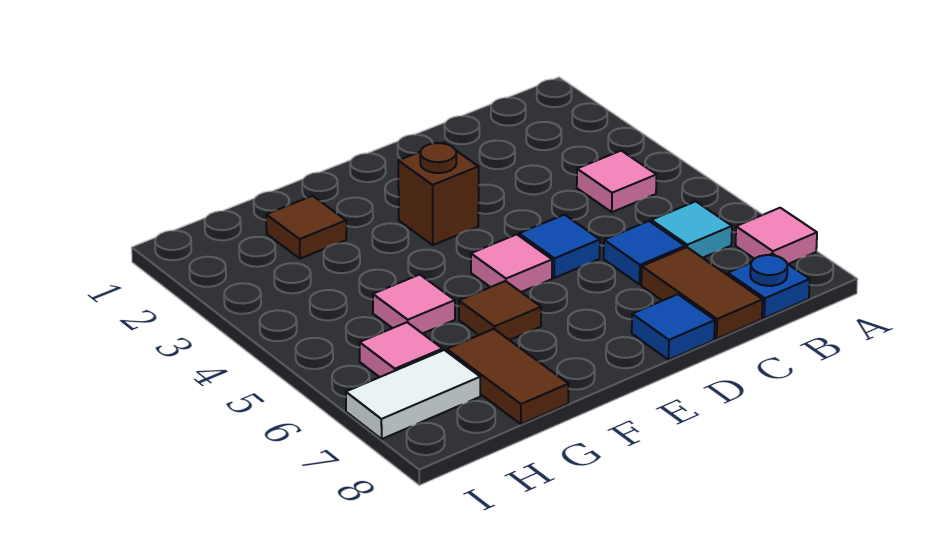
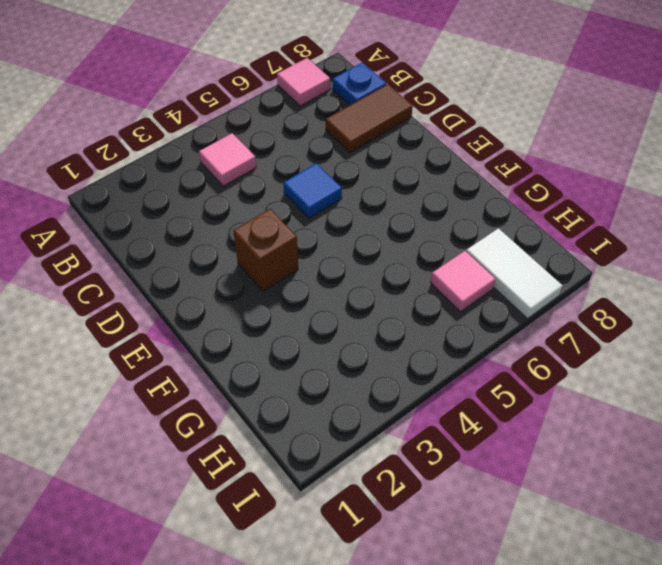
none -> cyan tile B6 level 1
none -> blue tile C6 level 1
none -> blue tile D8 level 1

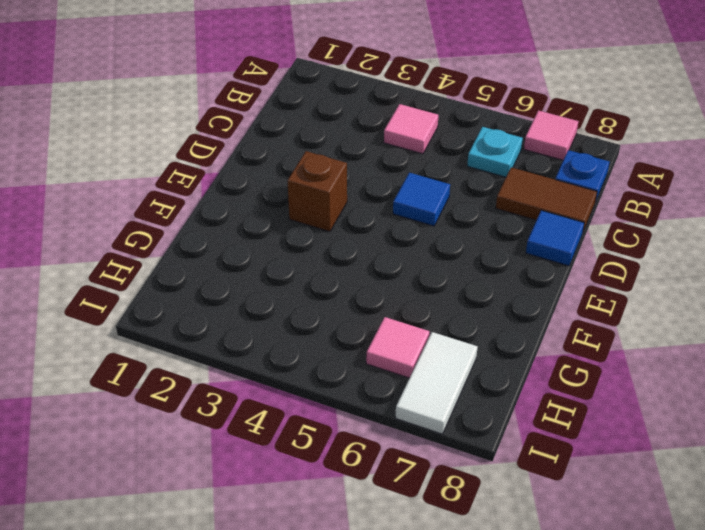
cyan plate B6 level 1 -> cyan tile B6 level 1
none -> blue tile C6 level 1
none -> pink tile E5 level 1
none -> brown tile F6 level 1

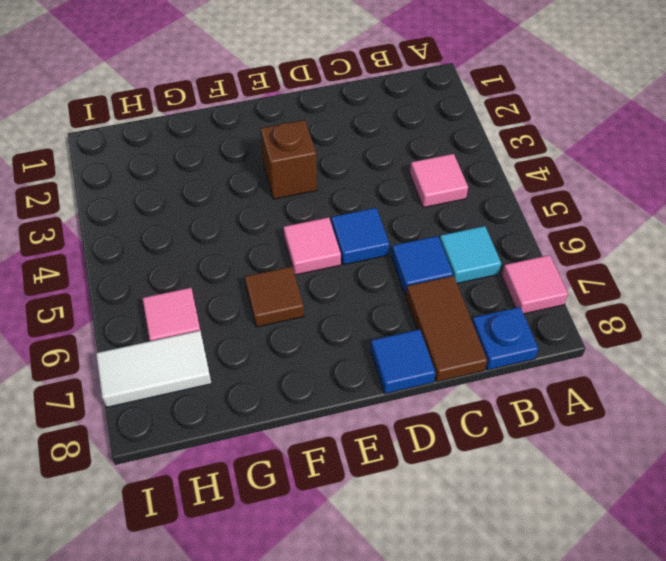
none -> brown tile G2 level 1
none -> pink tile G5 level 1
none -> brown tile G7:G8 level 1

